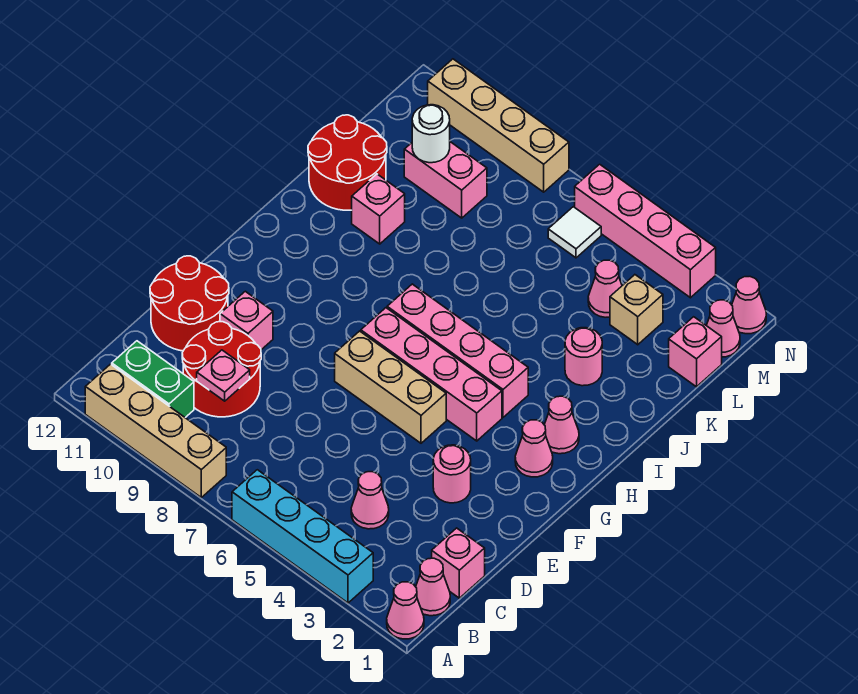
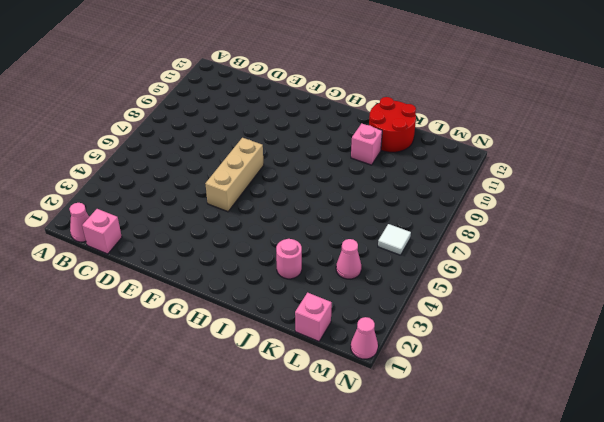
none -> pink cone A1 level 1
none -> cyan brick A3:A6 level 1
none -> tan brick A8:A11 level 1
none -> green brick B10:B11 level 1

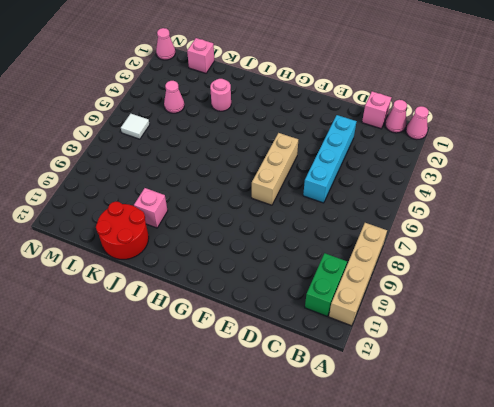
cyan brick D3:D6 level 1 -> cyan brick A3:A6 level 1
none -> pink cone C4 level 1
none -> red round brick C9:D10 level 1
none -> red round brick D11:E12 level 1
none -> pink round brick E3 level 1

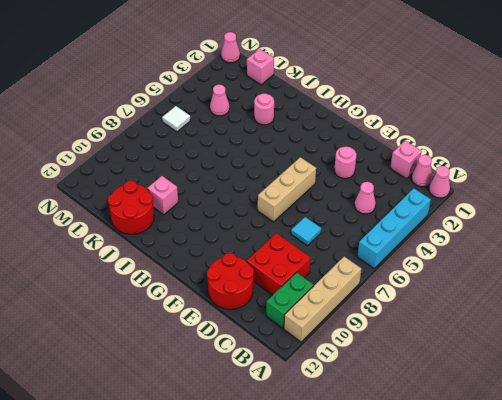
red brick C9:D10 level 1 -> red round brick C9:D10 level 1
cyan tile D7 level 1 -> none
none -> pink brick E10 level 1
none -> pink cone G2 level 1
none -> pink brick G4:G7 level 1
none -> pink cone H2 level 1

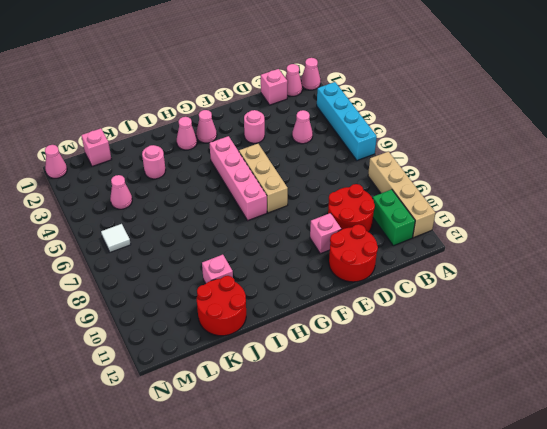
none -> pink brick H4:H7 level 1
none -> tan brick L3 level 1
none -> pink brick L9:L10 level 1
none -> pink cone M1 level 1

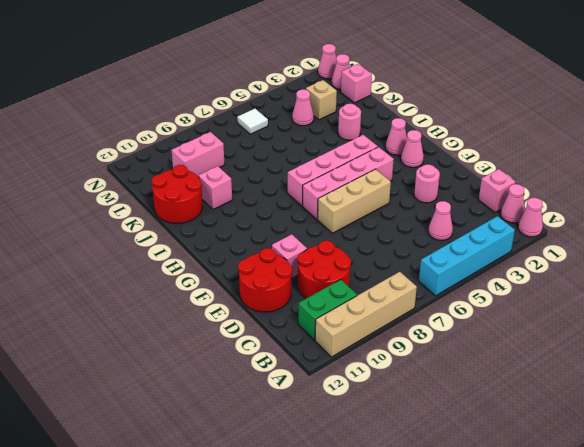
none -> pink brick N3:N6 level 1
none -> tan brick N8:N11 level 1
none -> pink plate C9 level 2
none -> white round brick L10 level 2

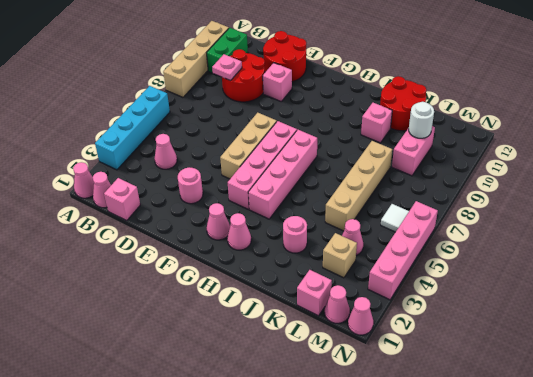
tan brick K5:K8 level 1 -> tan brick N8:N11 level 1

